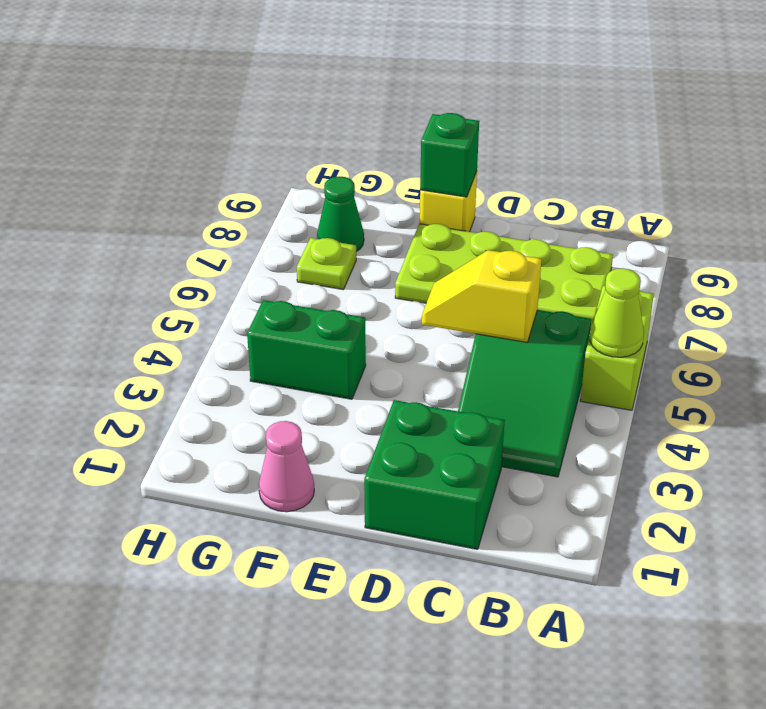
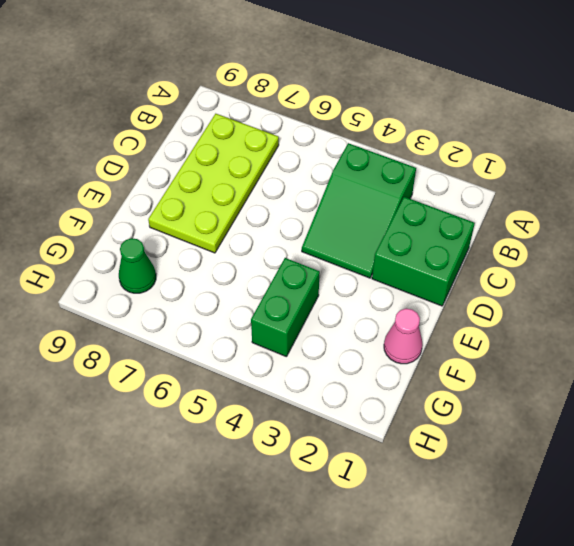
green slope B3:D4 level 1 top B -> green slope B3:C5 level 1 top 5
none -> lime brick A5:A6 level 1
none -> yellow brick E9 level 1
none -> lime plate G7 level 1

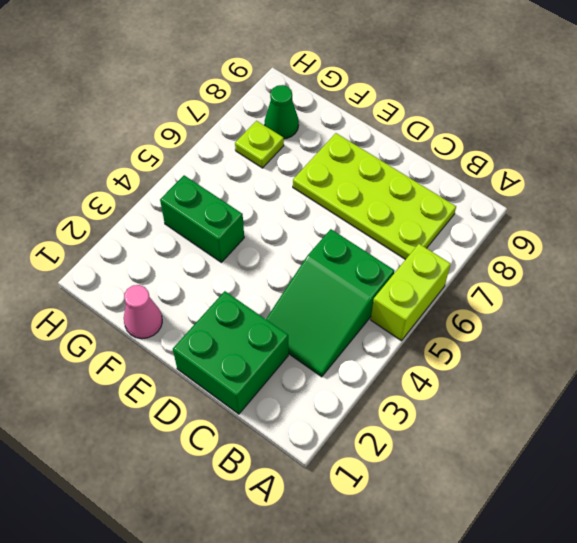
none -> yellow brick E9 level 1
none -> lime cone A5 level 2
none -> yellow slope C5:D5 level 2 top C

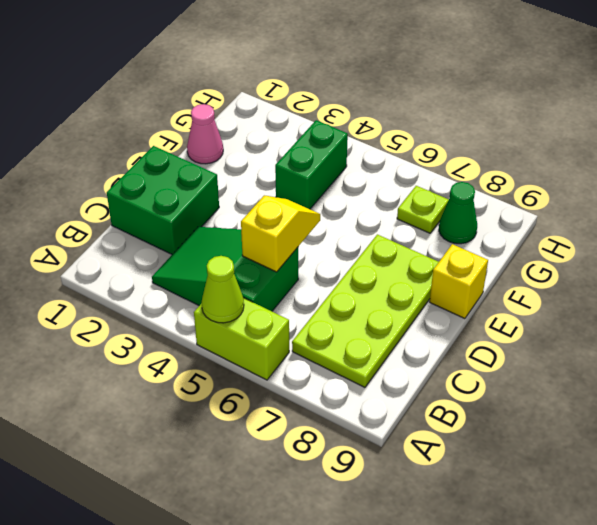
none -> green brick E9 level 2

